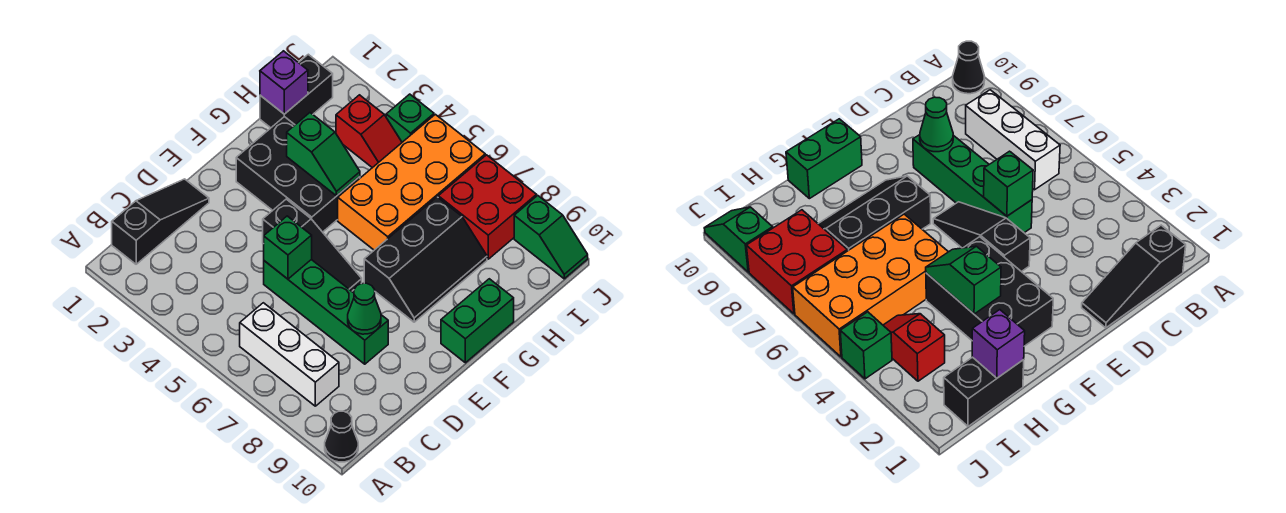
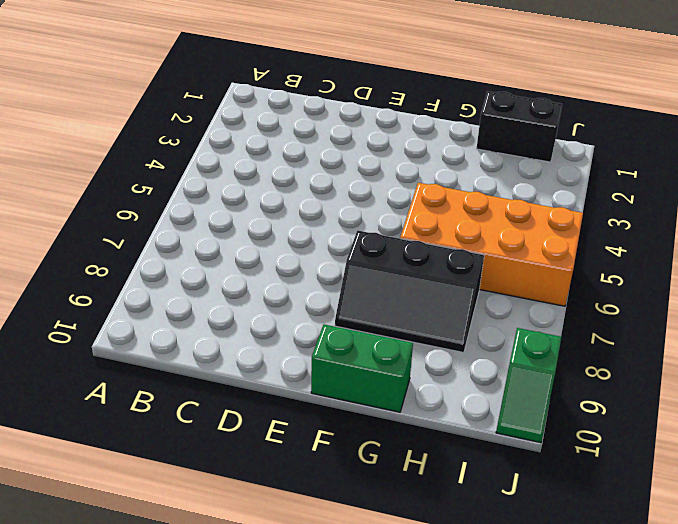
none -> black cone A10 level 1
none -> black slope B1:D1 level 1 top B
none -> white brick B6:B8 level 1

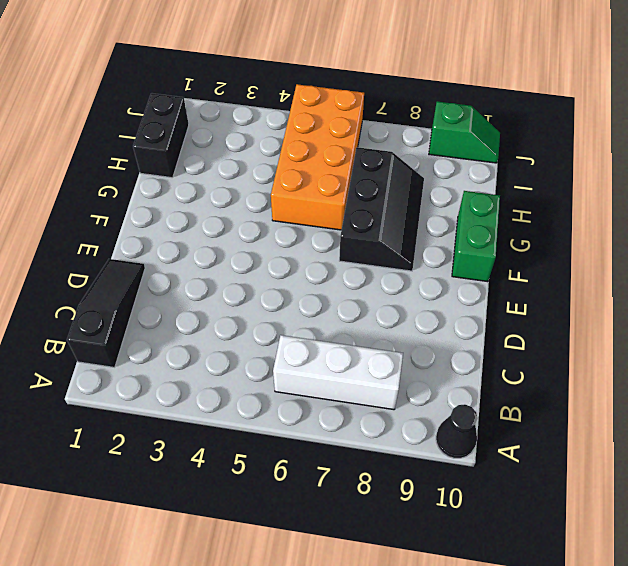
none -> green brick D5:D8 level 1
none -> black slope E4:E6 level 1 top 4
none -> black brick F2:G4 level 1

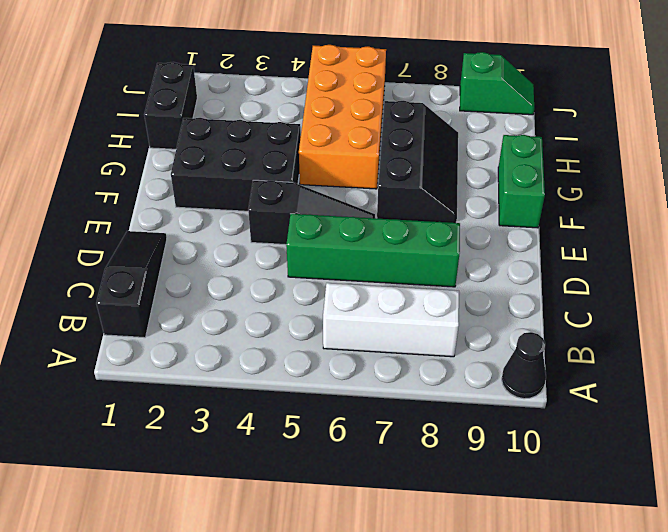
none -> red slope I3:I4 level 1 top 3
none -> red brick I7:J8 level 1
none -> green brick J4 level 1

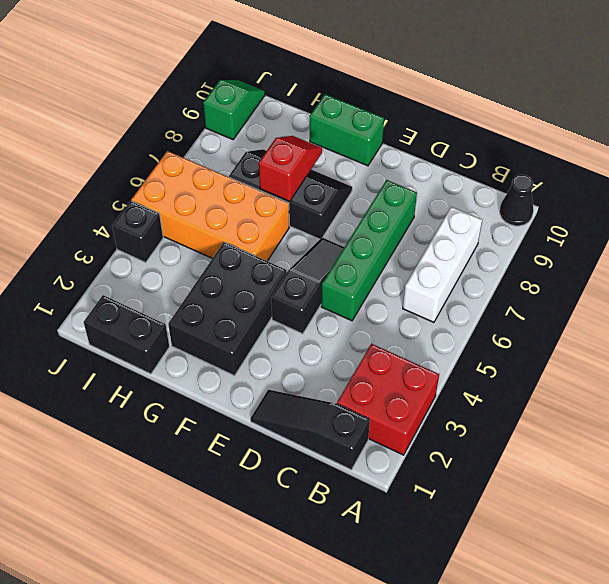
red brick A2:B3 level 1 -> red brick I7:J8 level 1
red slope G7:G8 level 2 top 7 -> red slope I3:I4 level 1 top 3
black brick J4 level 1 -> green brick J4 level 1
none -> green brick D5 level 2
none -> green cone D8 level 2
none -> green slope G3:G4 level 2 top 3

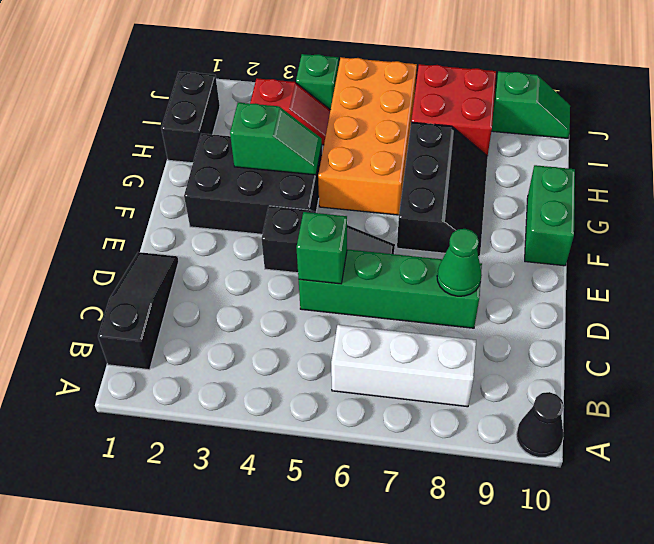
none -> purple brick H1 level 2

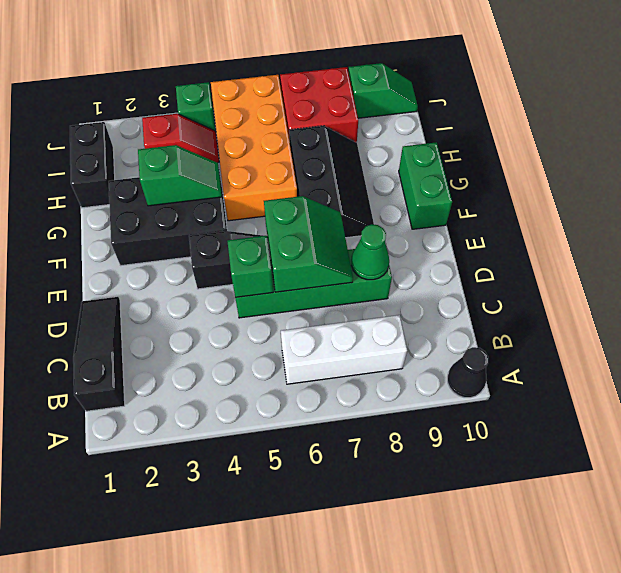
green slope D6:E7 level 2 top 6 -> none
none -> purple brick H1 level 2

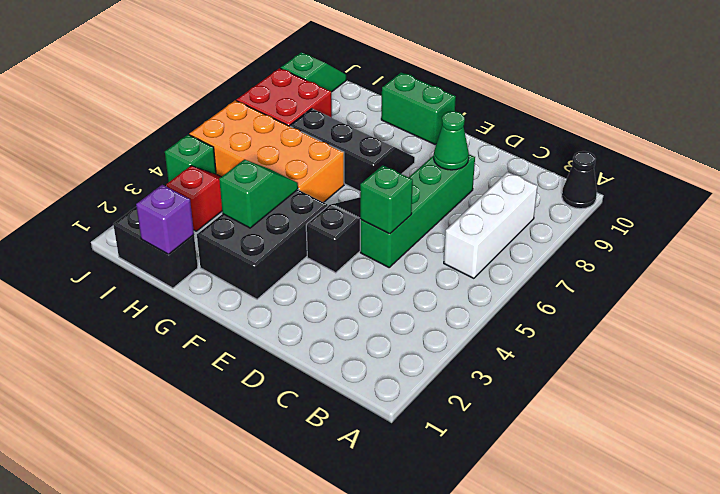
none -> black slope B1:D1 level 1 top B

